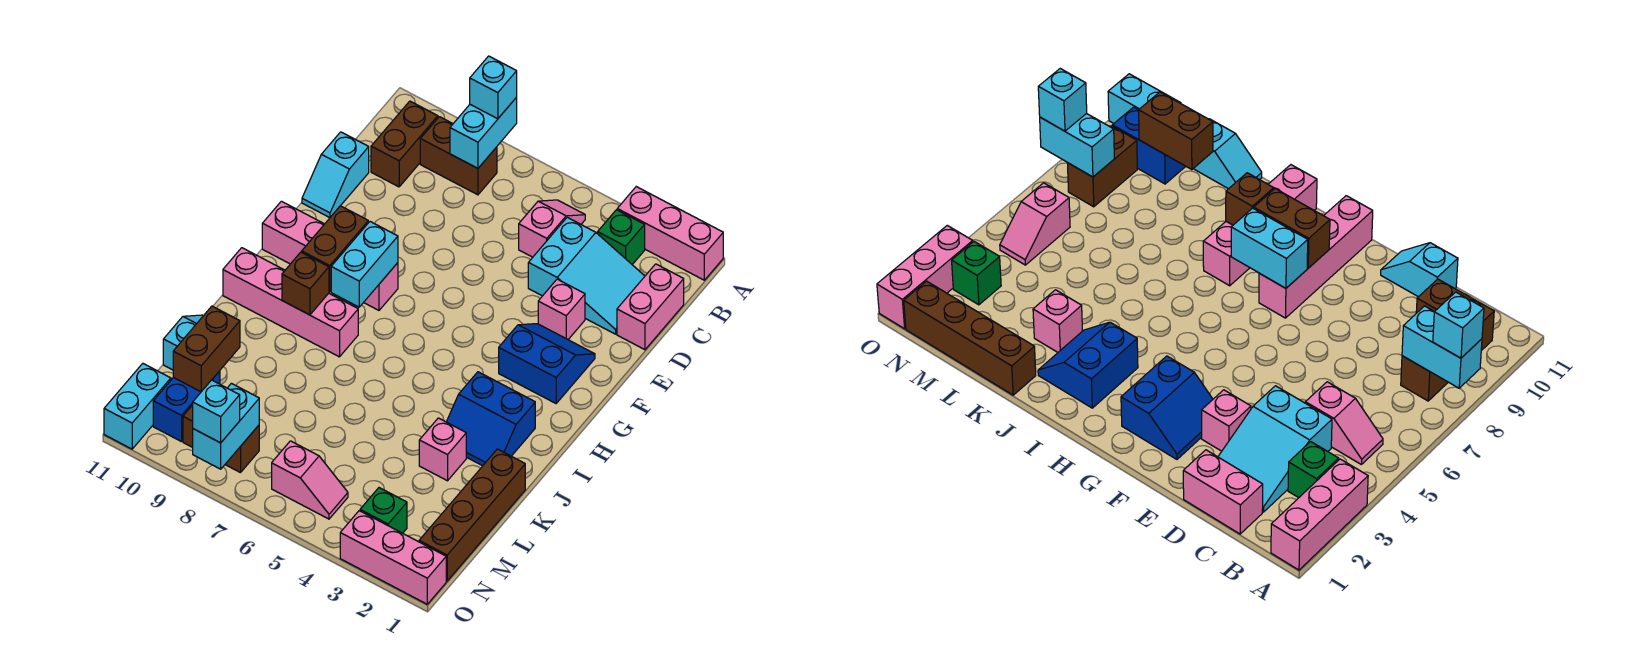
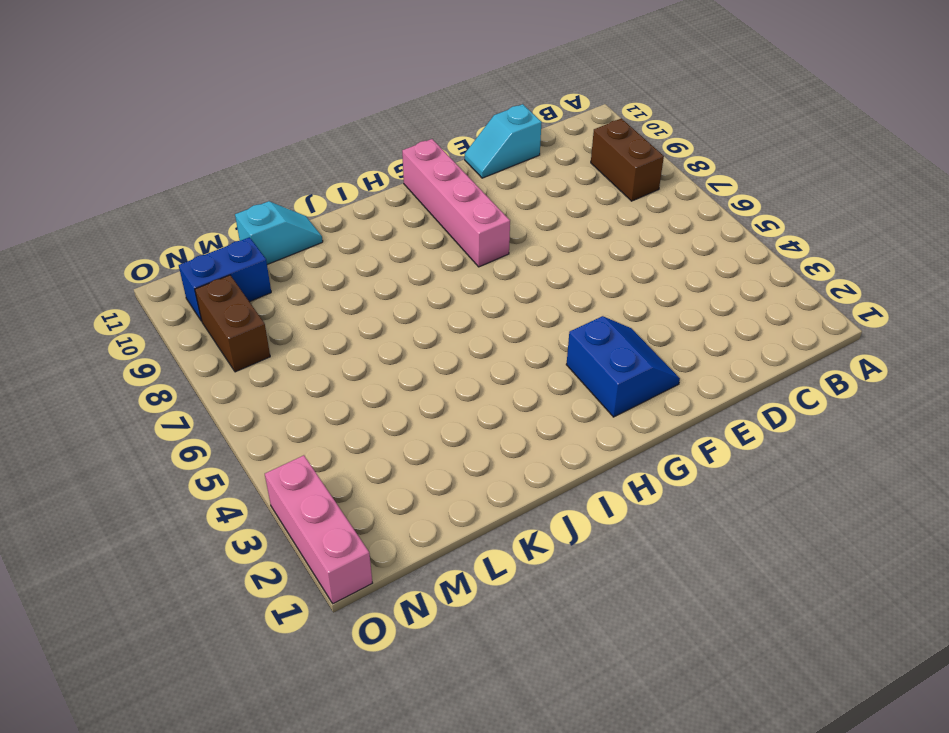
none -> pink brick A1:A3 level 1
none -> green brick B3 level 1
none -> pink slope B5:C5 level 1 top C
none -> brown brick B10:C10 level 1

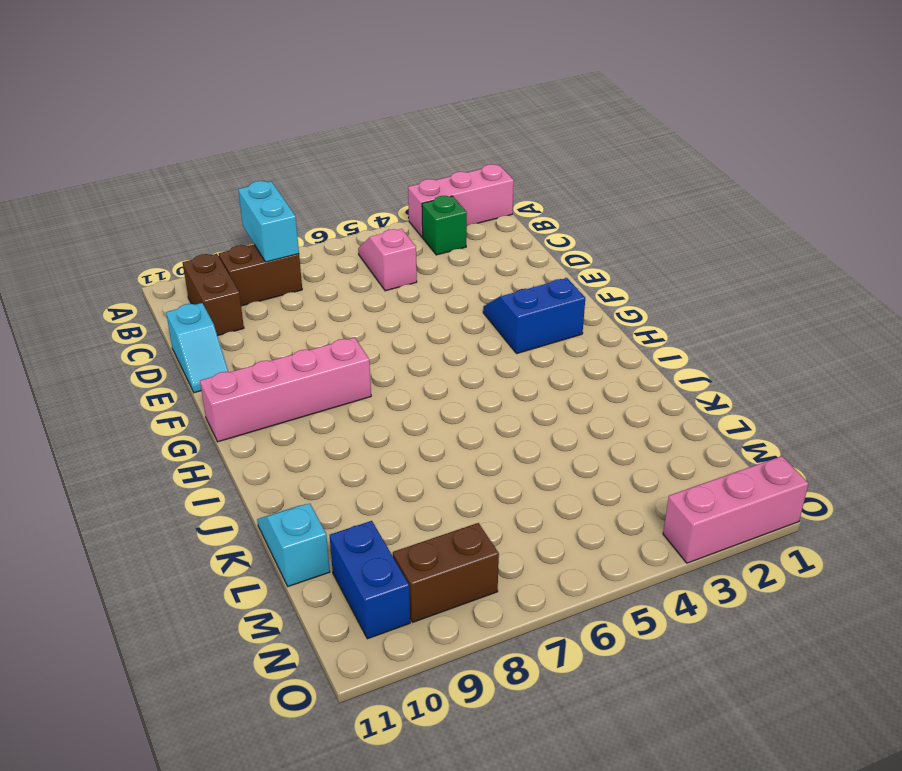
none -> pink brick C1:D1 level 1
none -> cyan slope C2:D4 level 1 top 4
none -> pink brick E3 level 1
none -> blue slope I2:J3 level 1 top I

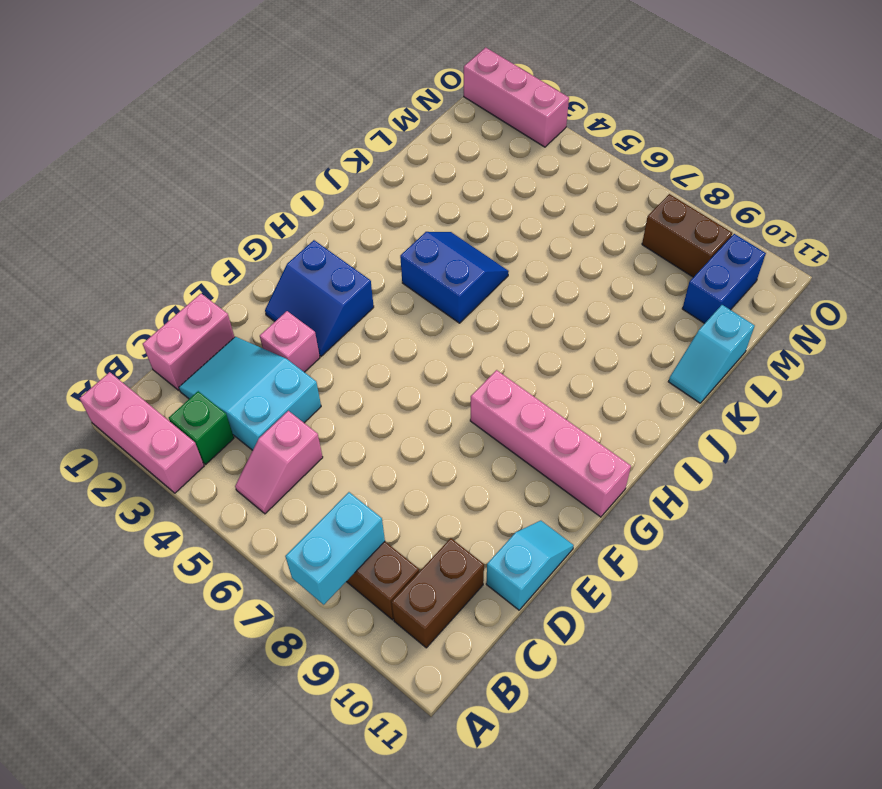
blue slope I4:J5 level 1 top I -> blue slope I2:J3 level 1 top I
none -> pink brick I8:I11 level 1
none -> brown brick K1:N1 level 1
none -> pink brick K3 level 1
none -> green brick N3 level 1

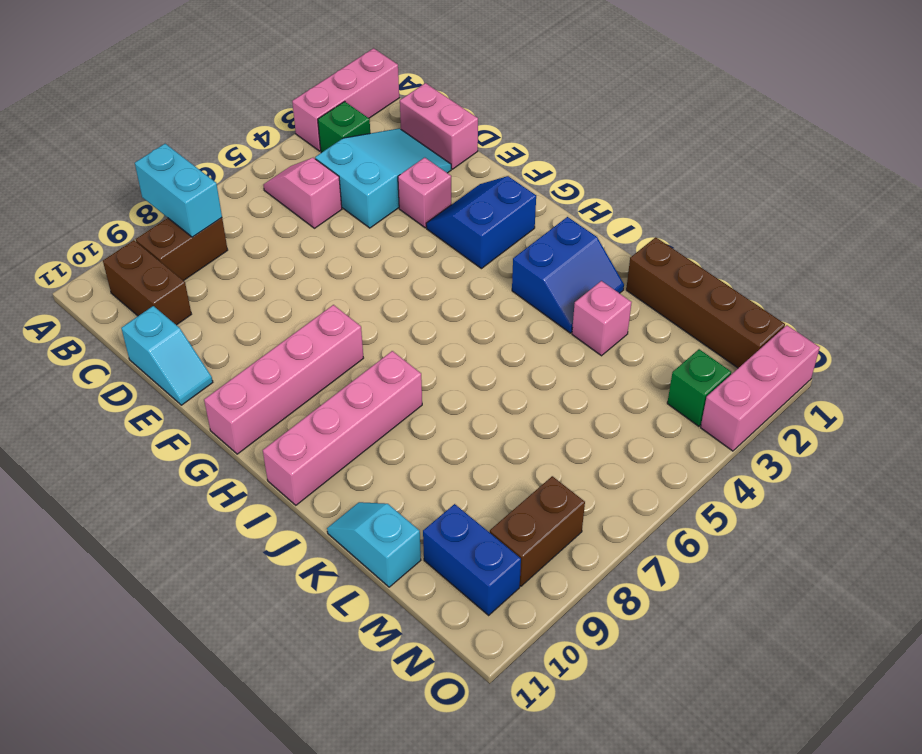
none -> pink slope N5:N6 level 1 top 6
none -> cyan brick N11:O11 level 1
none -> cyan brick G8:H8 level 2
none -> brown brick G9:H9 level 2

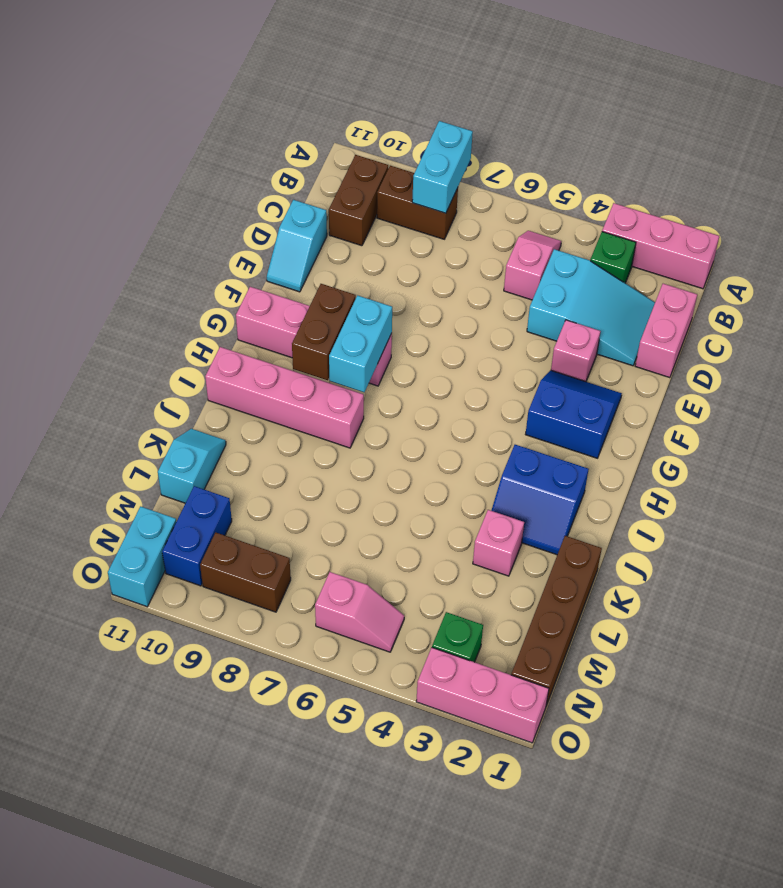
none -> brown brick I9 level 2
none -> brown brick L10:M10 level 2
none -> cyan brick N8:O8 level 2
none -> cyan brick A8 level 3

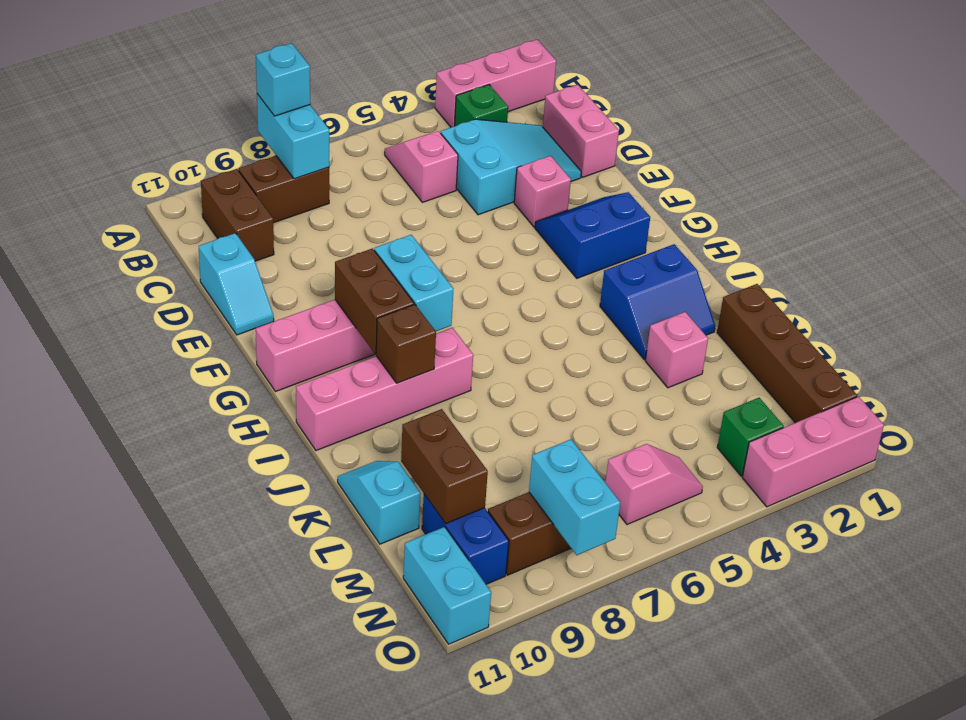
none -> cyan brick O8 level 3

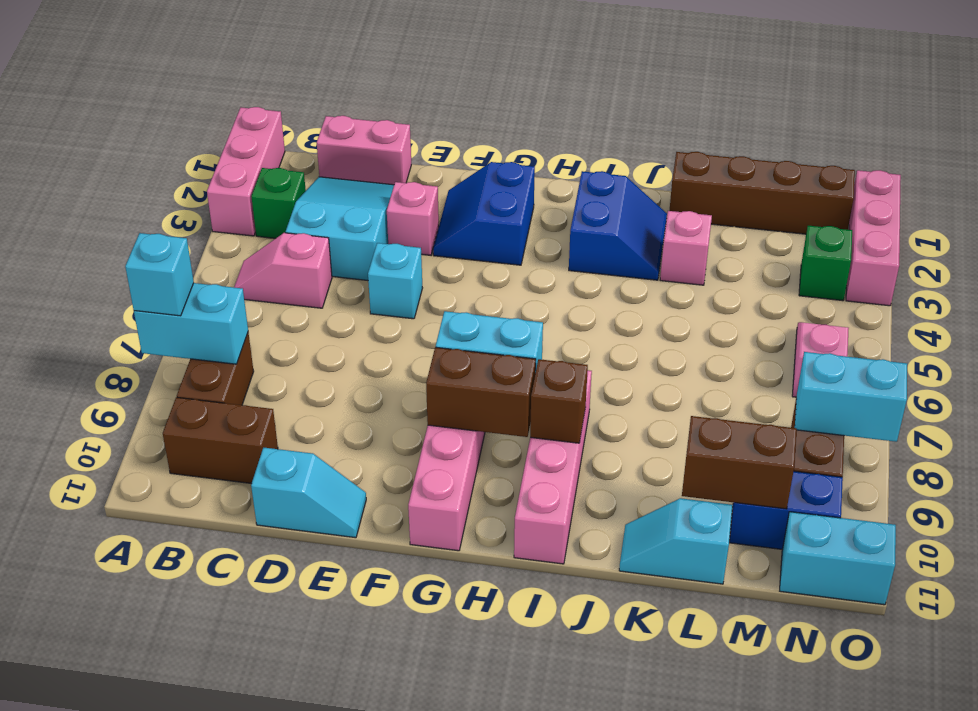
cyan brick E5 level 1 -> cyan brick O8 level 3

